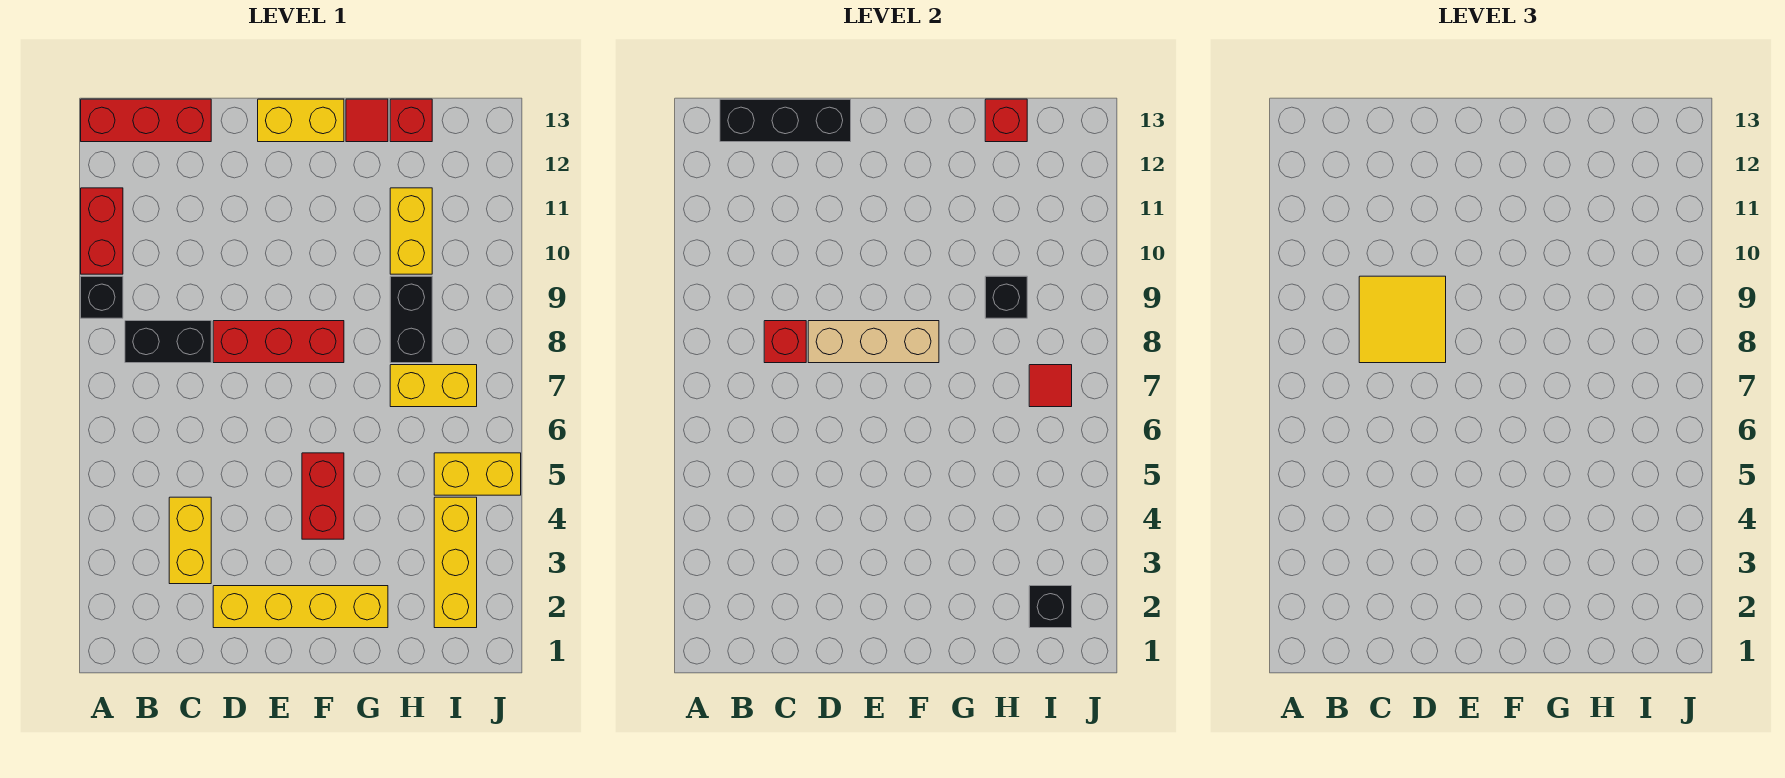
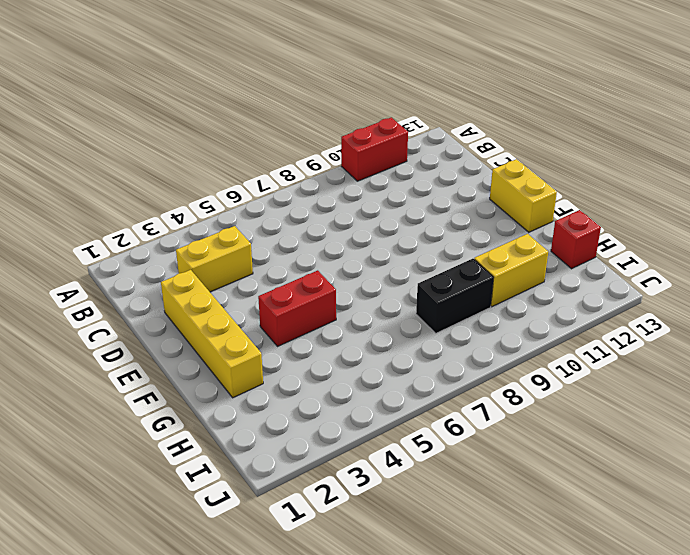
none -> black brick A9 level 1
none -> red brick A13:C13 level 1
none -> black brick B8:C8 level 1

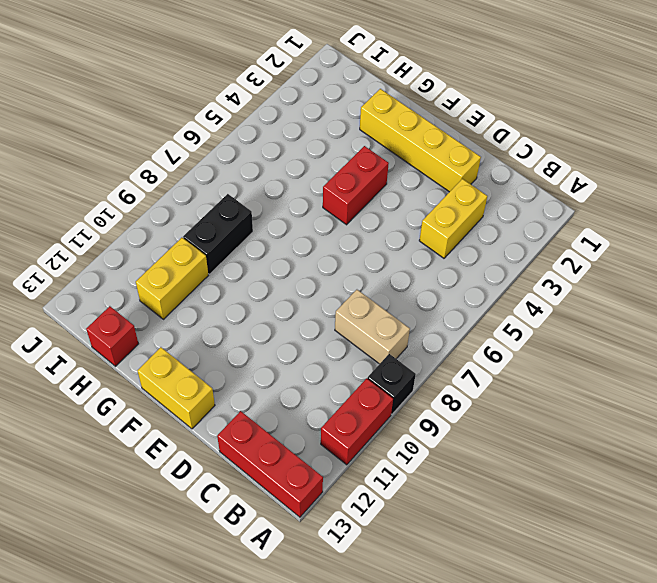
tan brick B8:C8 level 1 -> black brick B8:C8 level 1
none -> red brick D8:F8 level 1
none -> red tile G13 level 1
none -> yellow brick H7:I7 level 1

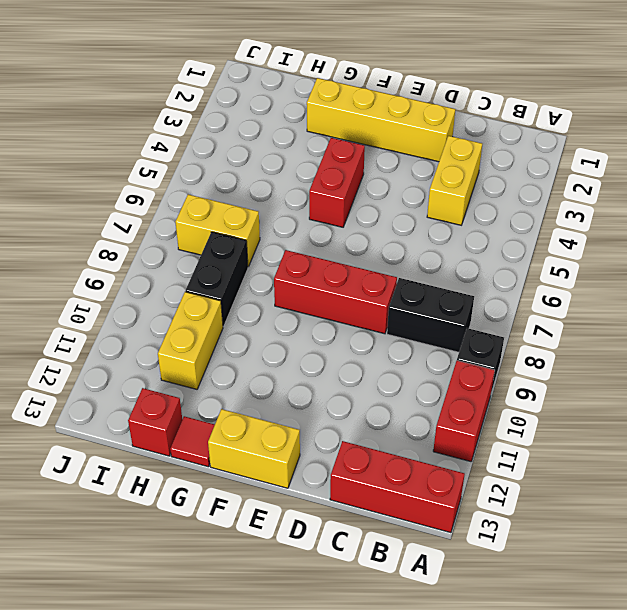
none -> yellow brick I2:I4 level 1
none -> yellow brick I5:J5 level 1
none -> black brick B13:D13 level 2

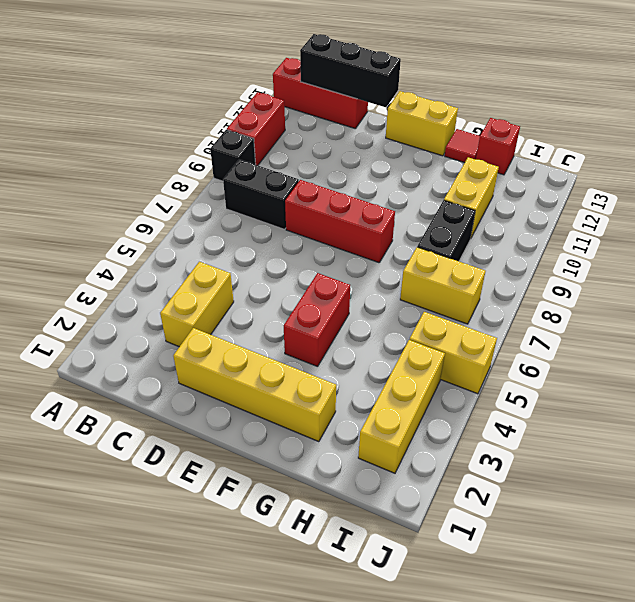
none -> red brick C8 level 2
none -> tan brick D8:F8 level 2
none -> black brick H9 level 2

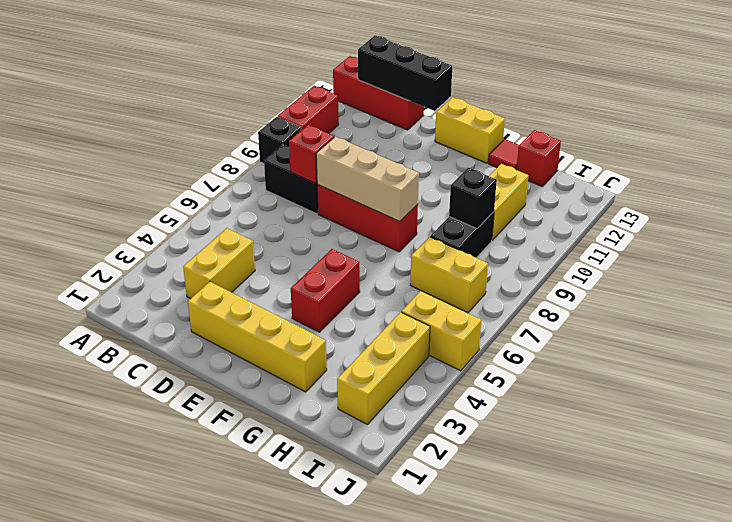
none -> red brick H13 level 2
none -> black brick I2 level 2
none -> red tile I7 level 2

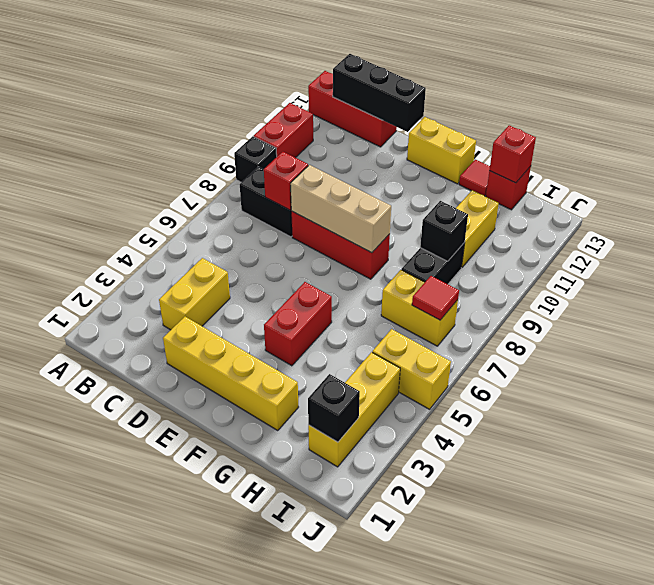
none -> yellow tile C8:D9 level 3

